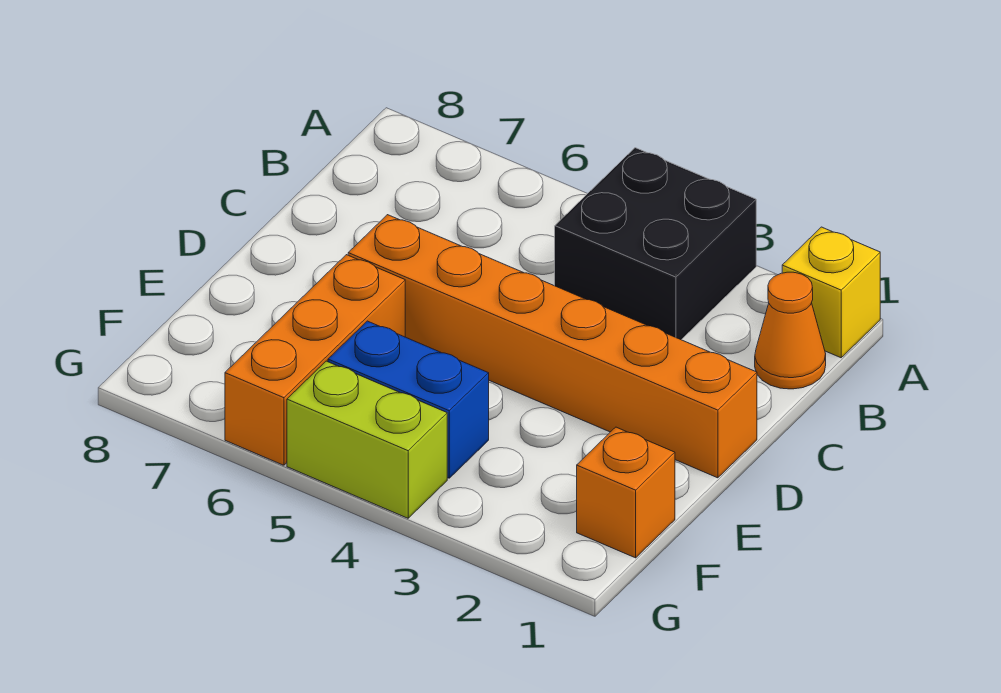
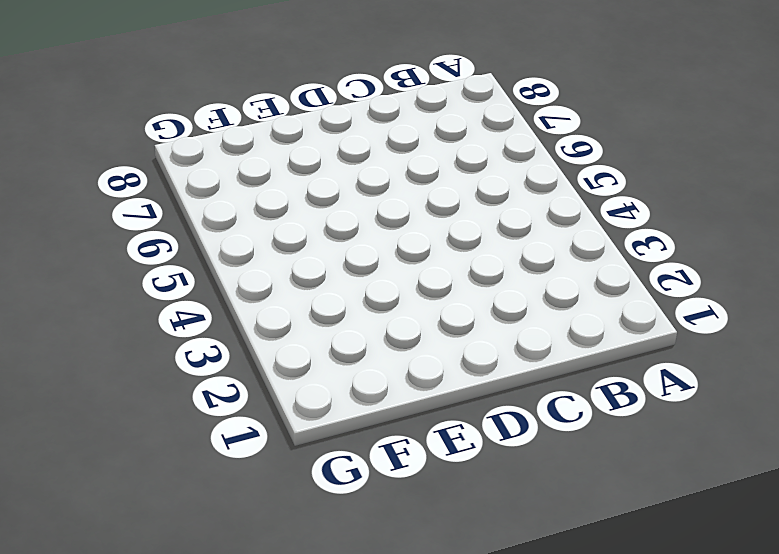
none -> yellow brick A1 level 1
none -> black brick A3:B4 level 1

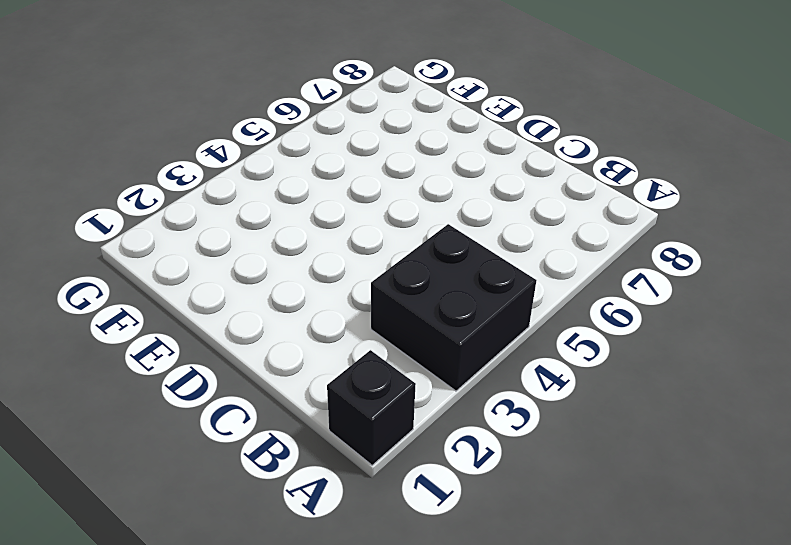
black brick A1 level 1 -> yellow brick A1 level 1
none -> orange cone B1 level 1
none -> orange brick D1:D6 level 1

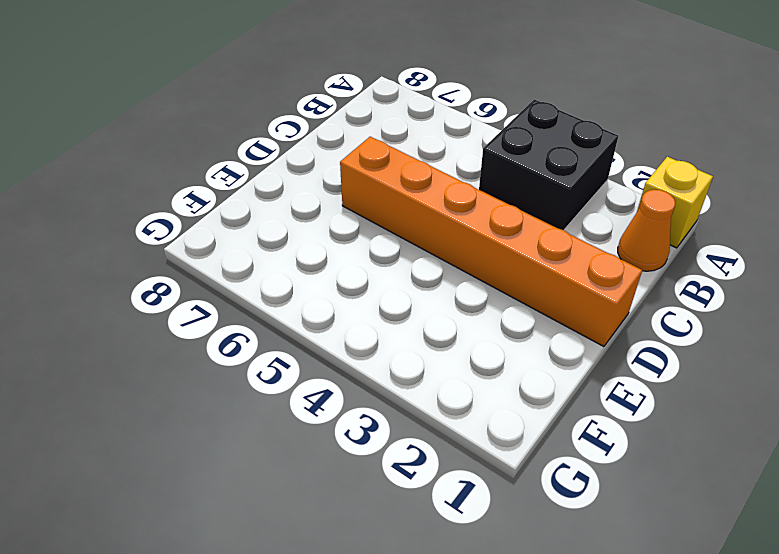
none -> orange brick E6:G6 level 1
none -> orange brick F1 level 1

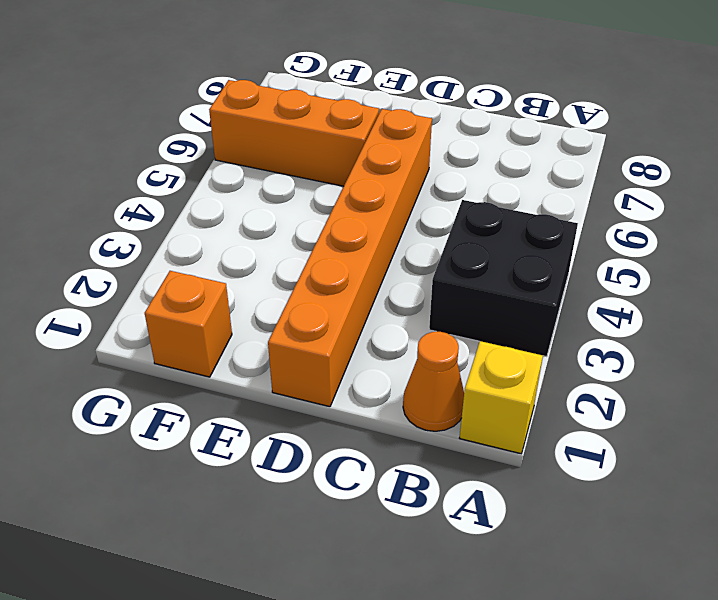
none -> blue brick F4:F5 level 1
none -> lime brick G4:G5 level 1

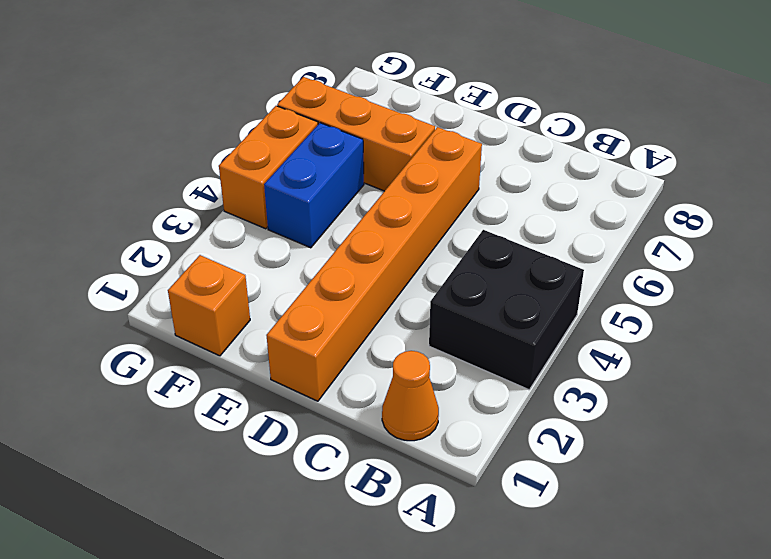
orange brick G4:G5 level 1 -> lime brick G4:G5 level 1
none -> yellow brick A1 level 1

